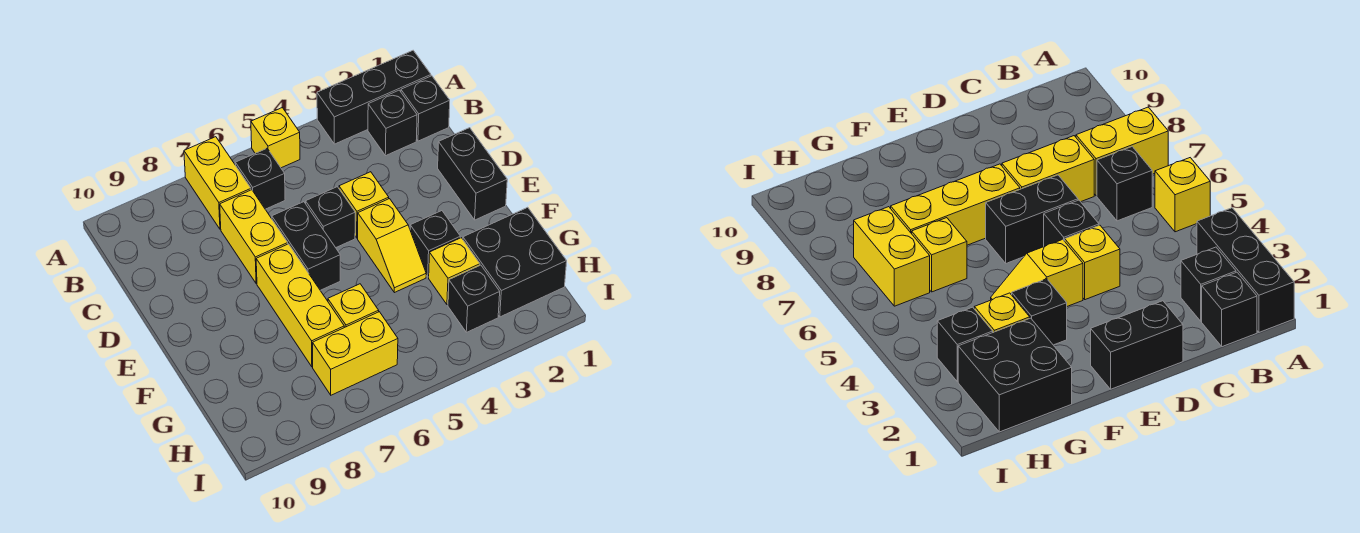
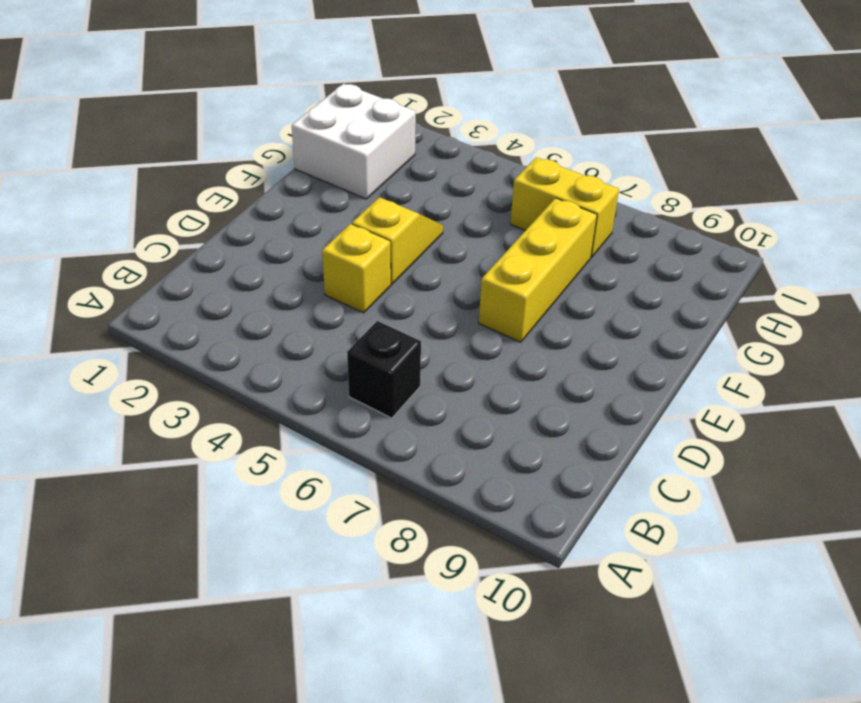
white brick G1:H2 level 1 -> black brick G1:H2 level 1
none -> black brick A1:A3 level 1
none -> yellow brick A5 level 1
none -> yellow brick A7:B7 level 1

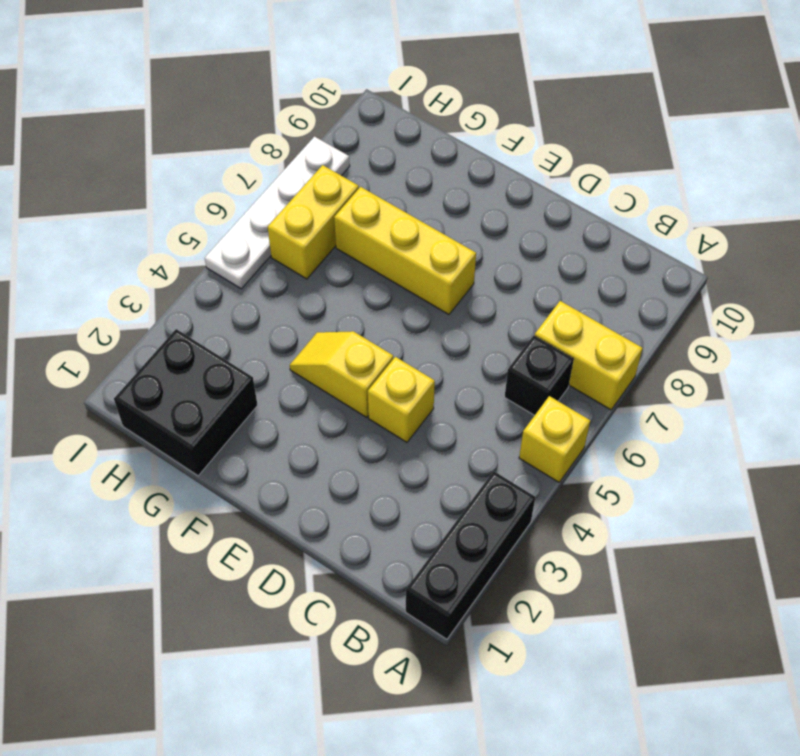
white plate I5:I8 level 1 -> none
none -> black brick B1 level 1
none -> black brick B2 level 1
none -> yellow brick C7:D7 level 1

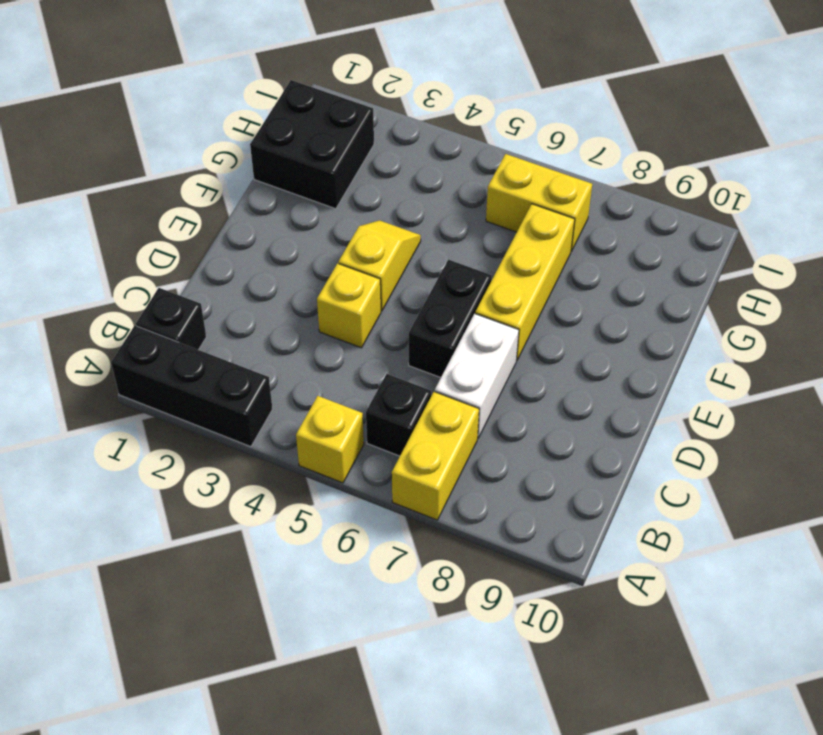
white brick C7:D7 level 1 -> yellow brick C7:D7 level 1
none -> black brick B2 level 1
none -> black brick D1:E1 level 1
none -> black brick D5 level 1

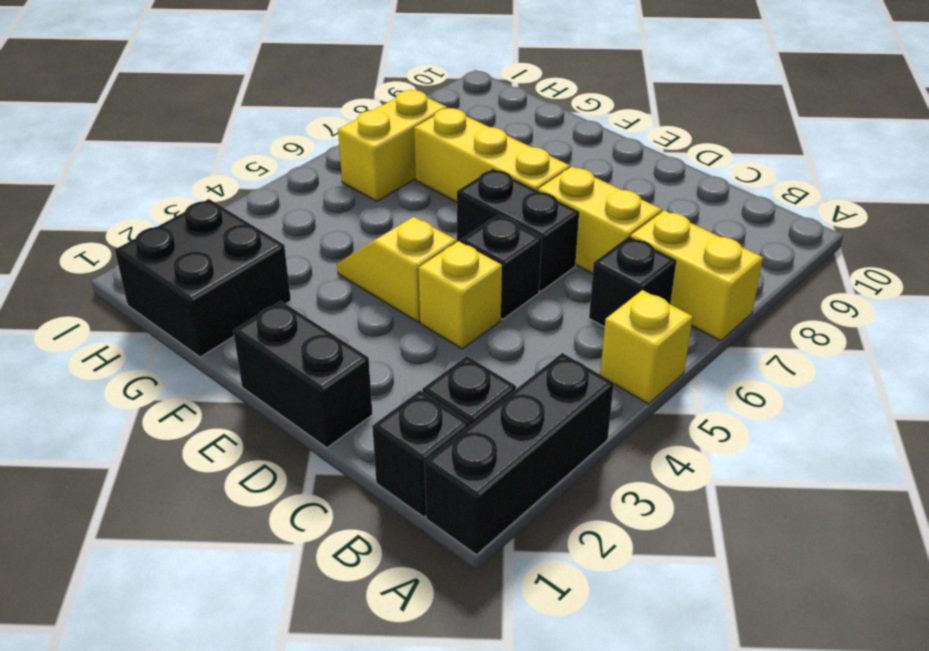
none -> black brick F3 level 1
none -> yellow brick G3 level 1
none -> yellow brick G6 level 1

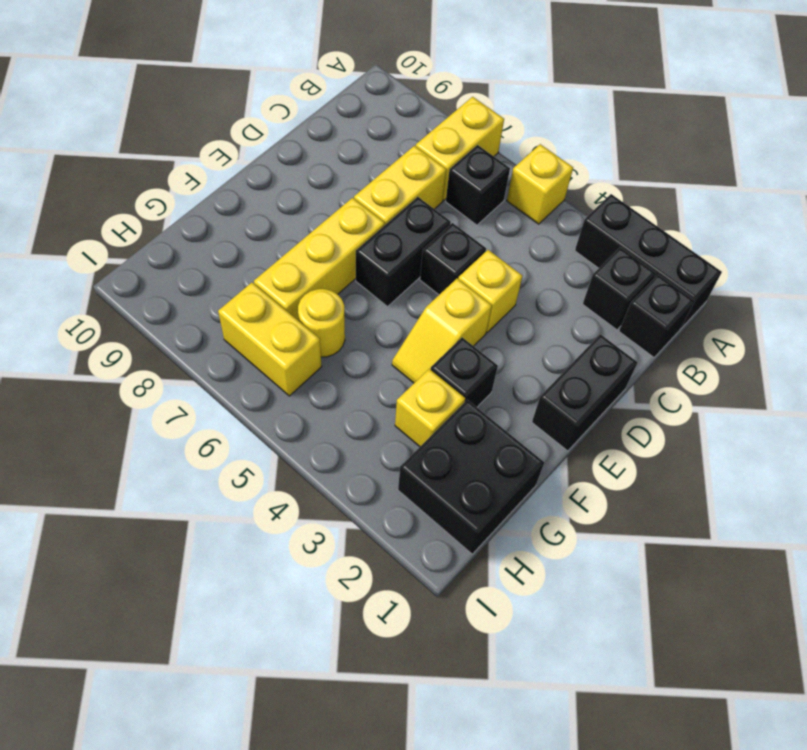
yellow round brick G6 level 1 -> yellow brick G6 level 1
none -> black brick H3 level 1

